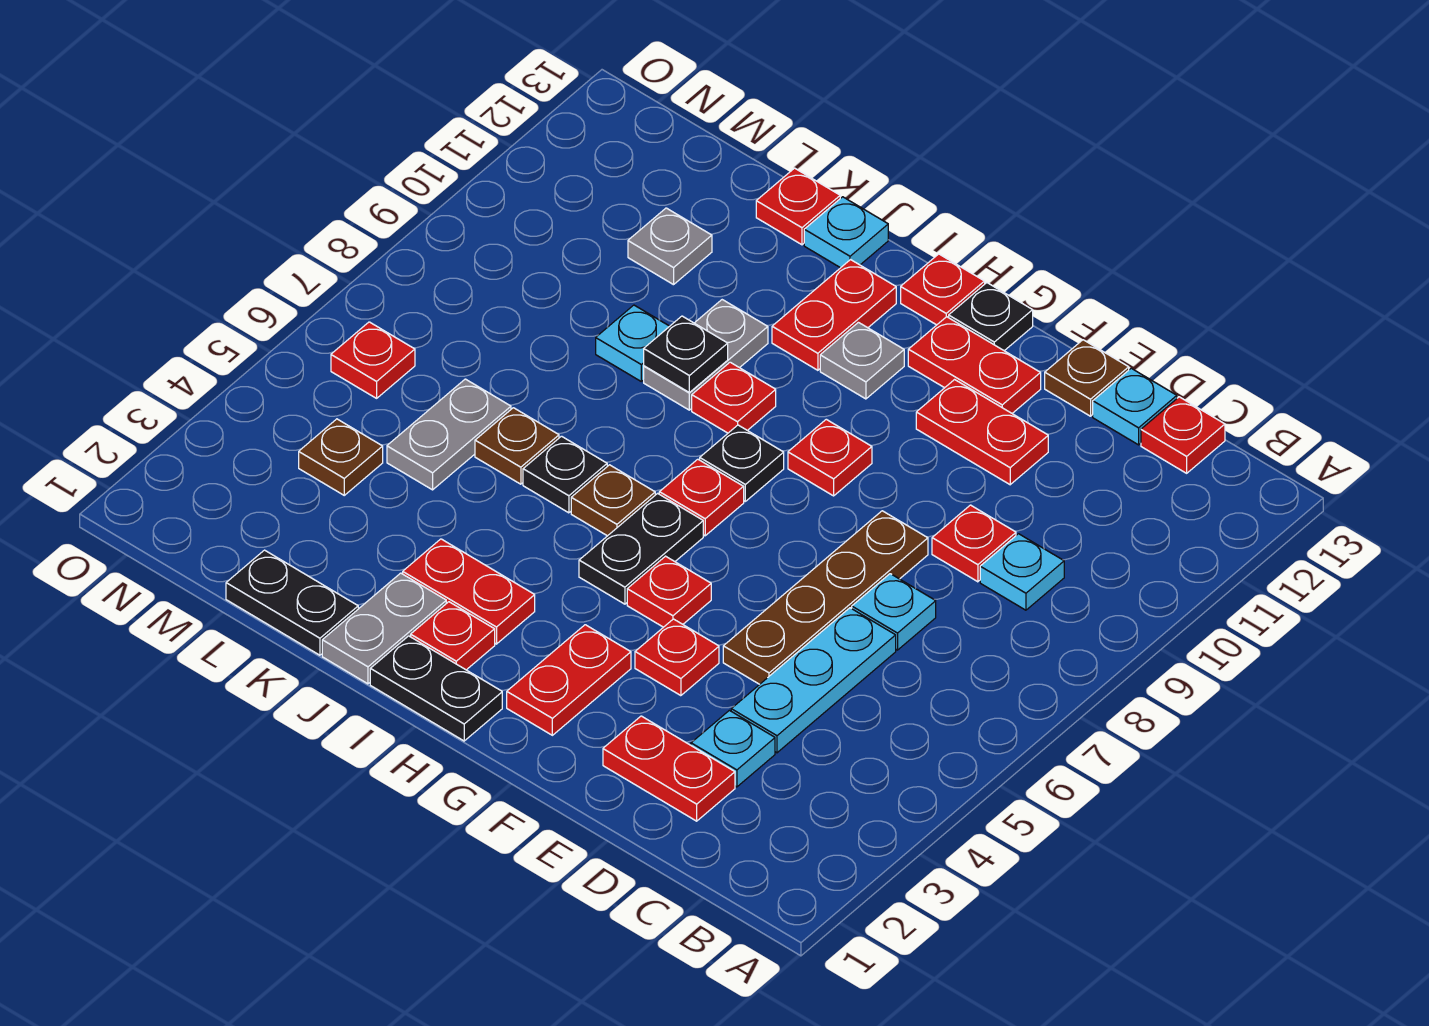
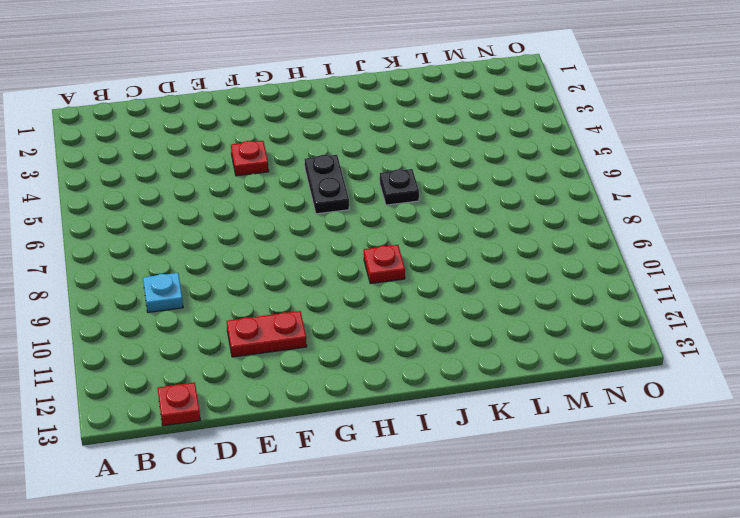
none -> red plate D2:E2 level 1
none -> cyan plate D3 level 1
none -> cyan plate D4:D6 level 1
none -> cyan plate D7 level 1

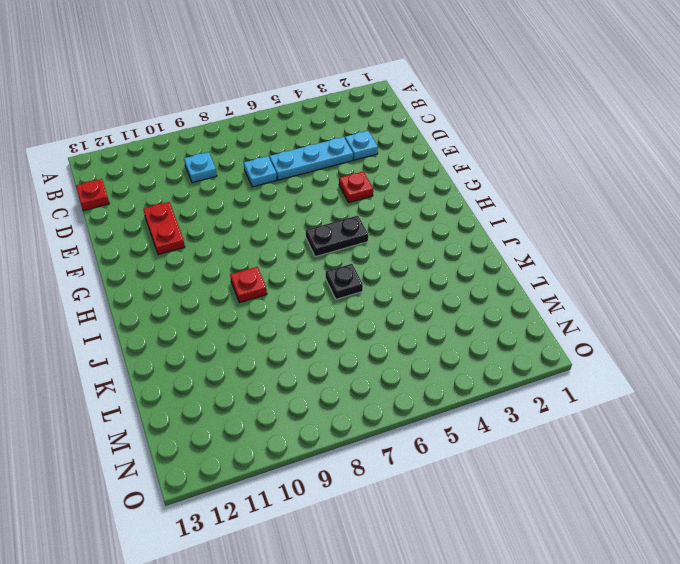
none -> red plate D2:E2 level 1
none -> red plate D9 level 1
none -> cyan plate D13 level 1
none -> brown plate E5:E8 level 1

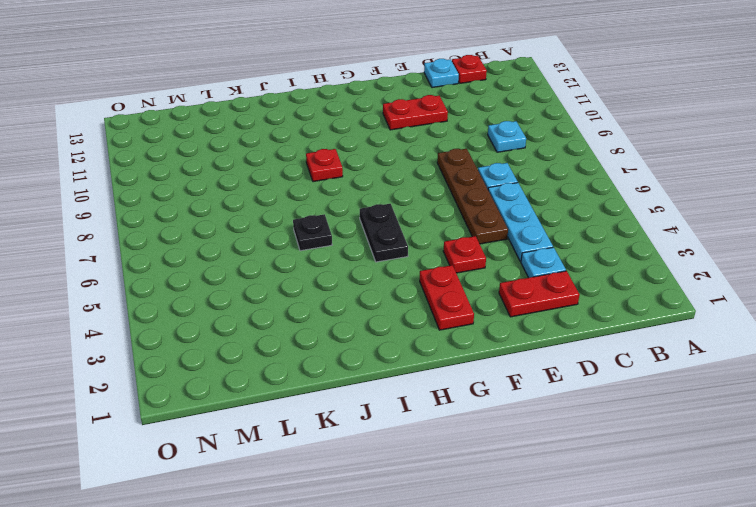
none -> red plate D9 level 1
none -> brown plate E13 level 1
none -> red plate F12:G12 level 1
none -> red plate G5 level 1

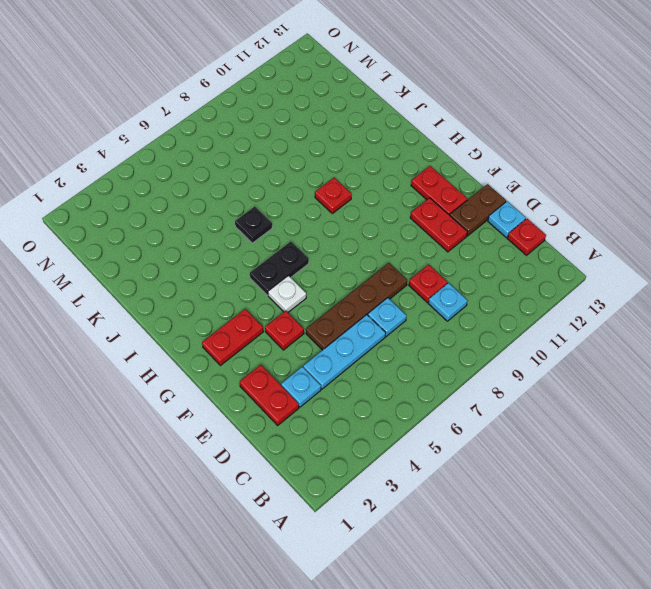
brown plate E12:E13 level 1 -> brown plate E13 level 1
white plate G5 level 1 -> red plate G5 level 1
none -> red plate G9 level 1
none -> black plate G13 level 1
none -> black plate H1:I1 level 1
none -> red plate H7 level 1

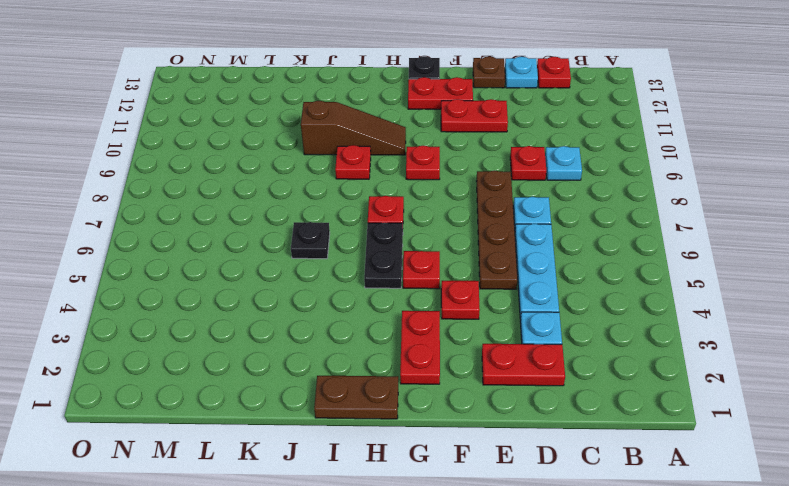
brown plate H1:I1 level 1 -> black plate H1:I1 level 1
brown slope H10:J10 level 1 top J -> grey plate J9:J10 level 1
none -> black plate H8 level 1
none -> grey plate H11 level 1
none -> red plate H13 level 1
none -> red plate I2 level 1

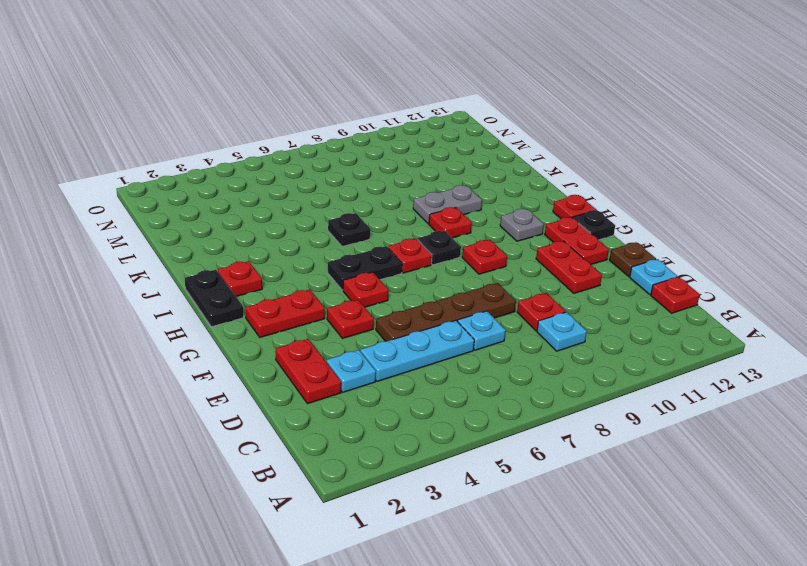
none -> red plate I3:J3 level 1
none -> brown plate I6 level 1
none -> red plate I11:I12 level 1
none -> grey plate J1:J2 level 1

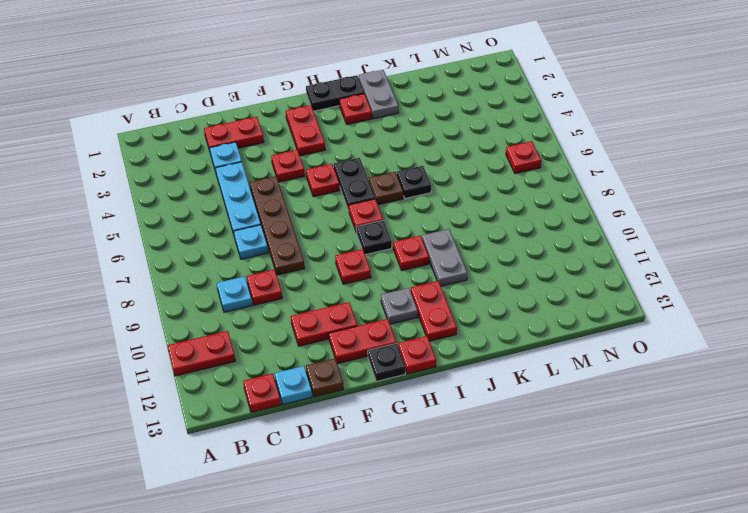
red plate A11:B11 level 1 -> red plate I3:J3 level 1
none -> cyan plate J13 level 1
none -> black plate K1:L1 level 1
none -> brown plate K6 level 1
none -> cyan plate K9 level 1

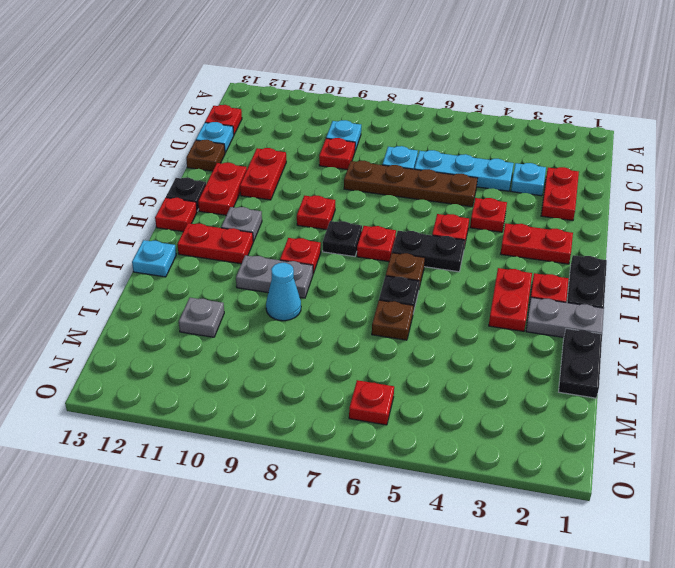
cyan cone K9 level 1 -> cyan plate K9 level 1
none -> red plate K13 level 1
none -> grey plate L5:L6 level 1
none -> brown plate M4 level 1
none -> black plate J9 level 2

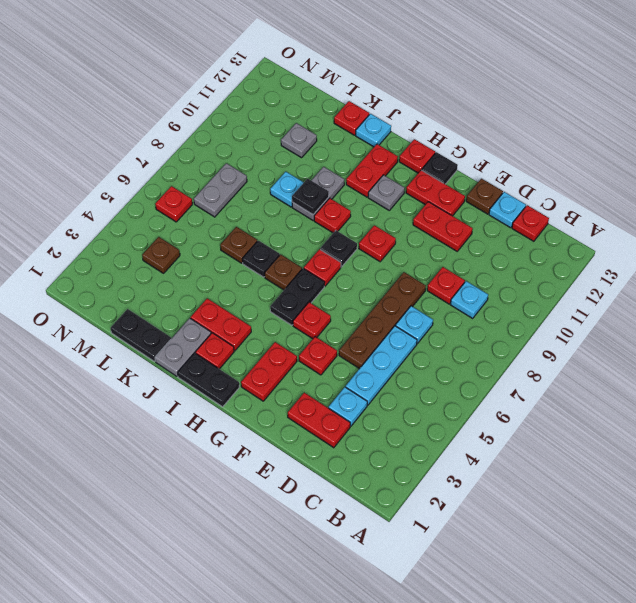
grey plate M7:M8 level 1 -> grey plate L5:L6 level 1

